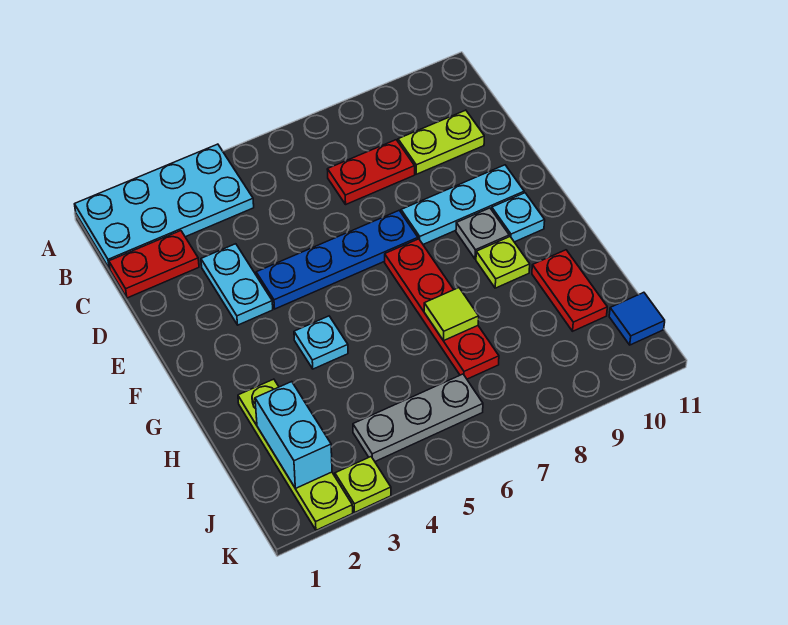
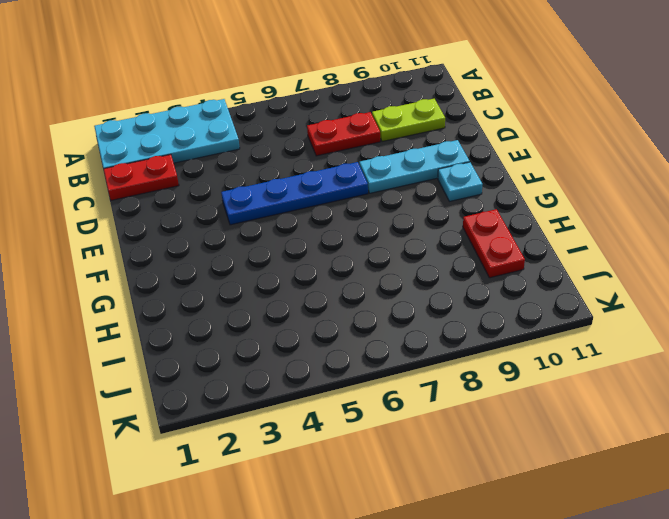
none -> cyan plate D3:E3 level 1
none -> red plate F7:I7 level 1
none -> grey plate F9 level 1

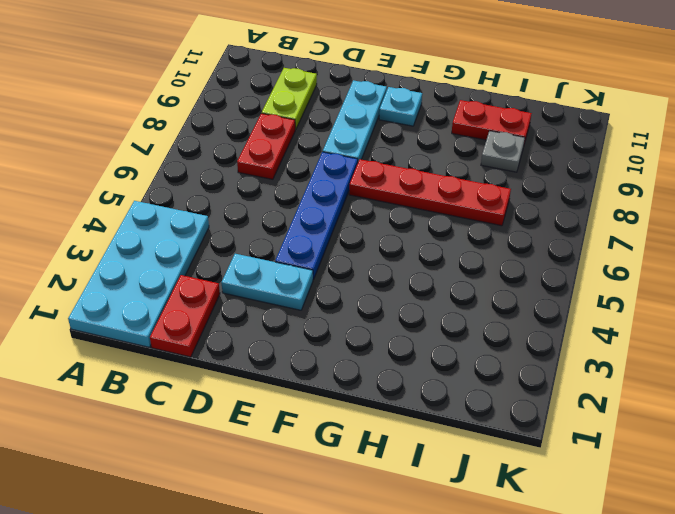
grey plate I9 level 1 -> grey plate F9 level 1
none -> cyan plate G4 level 1
none -> lime plate G9 level 1
none -> lime plate H2:K2 level 1

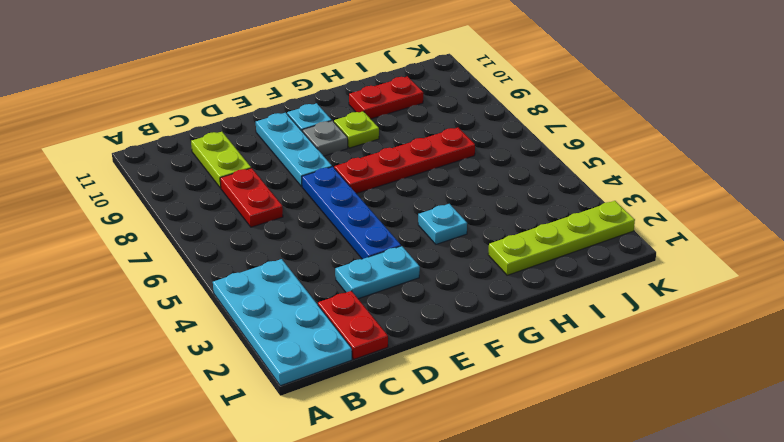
none -> grey plate J4:J6 level 1
none -> blue tile J11 level 1
none -> lime plate K3 level 1

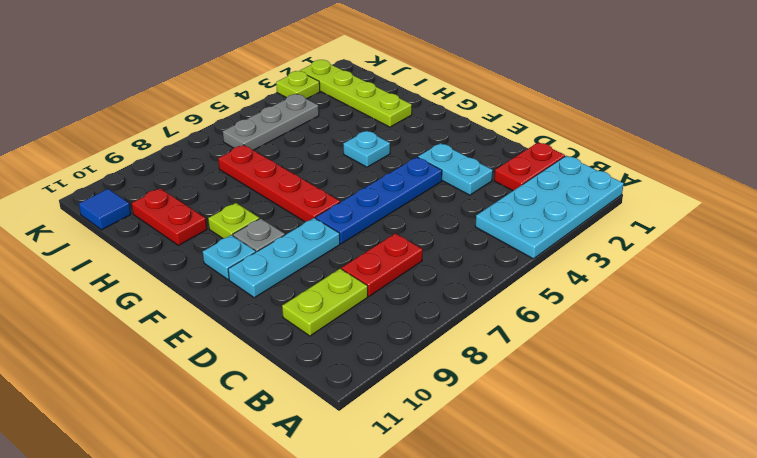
none -> lime tile H7 level 2
none -> cyan brick I2:J2 level 2

